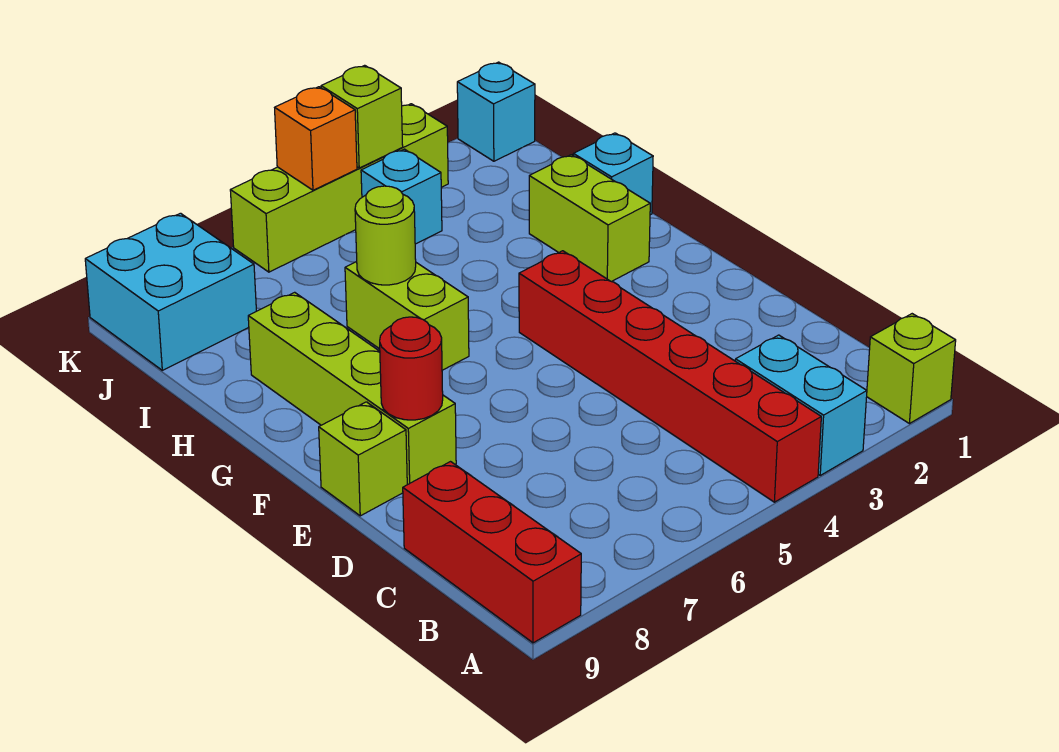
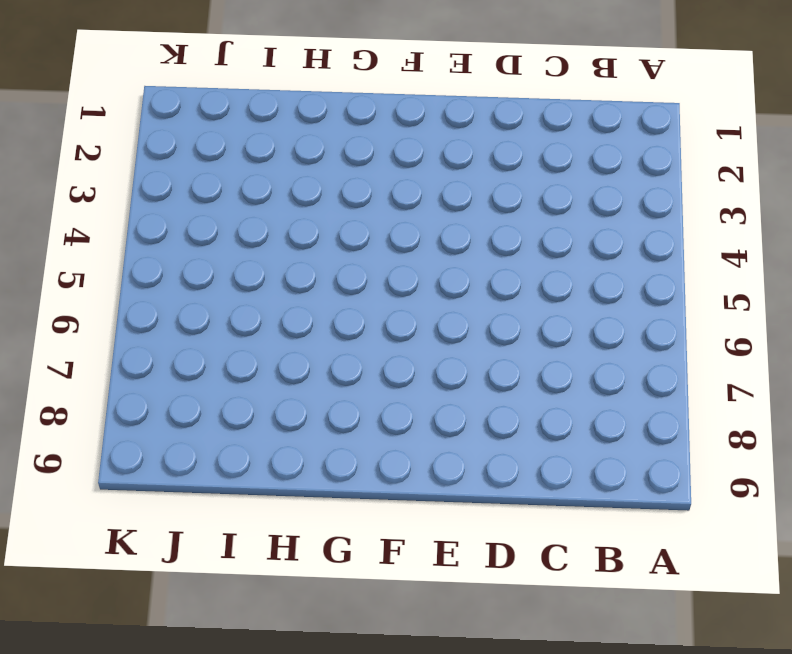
none -> lime brick A1 level 1
none -> cyan brick A3:B3 level 1
none -> red brick A4:F4 level 1

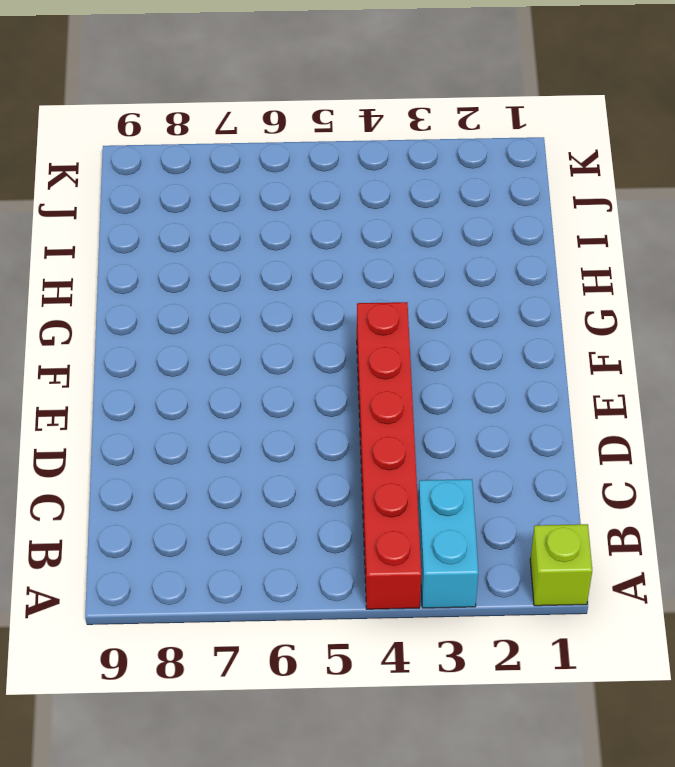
none -> red brick A9:C9 level 1
none -> lime brick E8:H8 level 1
none -> lime brick E9 level 1

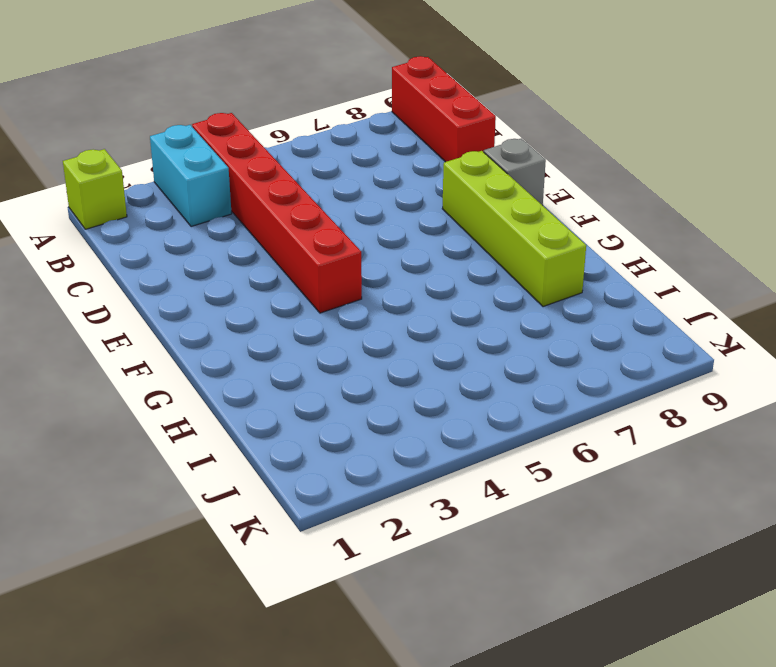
grey brick E9 level 1 -> lime brick E9 level 1
none -> lime brick G2:H2 level 1
none -> lime brick G6:H6 level 1
none -> cyan brick H1 level 1

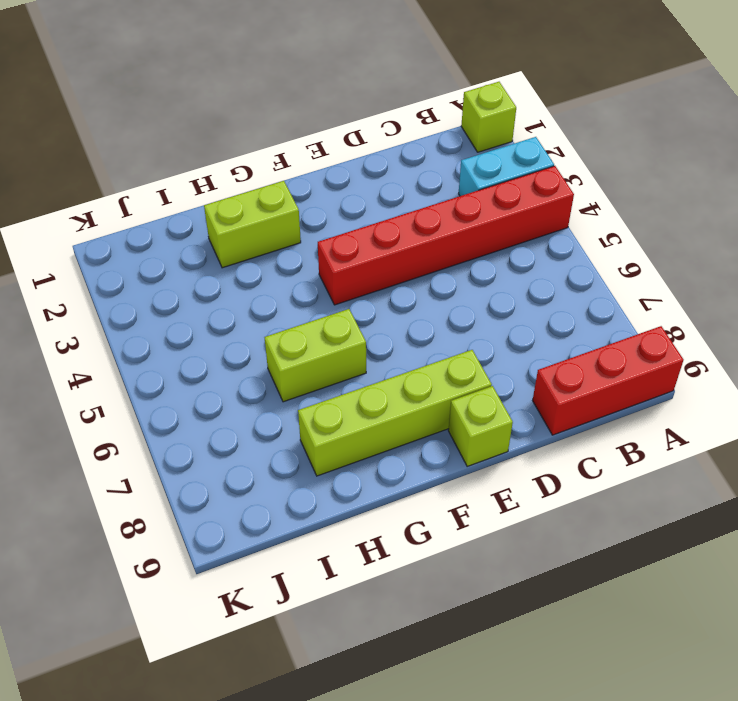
none -> cyan brick H1 level 1
none -> cyan brick J4 level 1
none -> cyan brick J8:K9 level 1

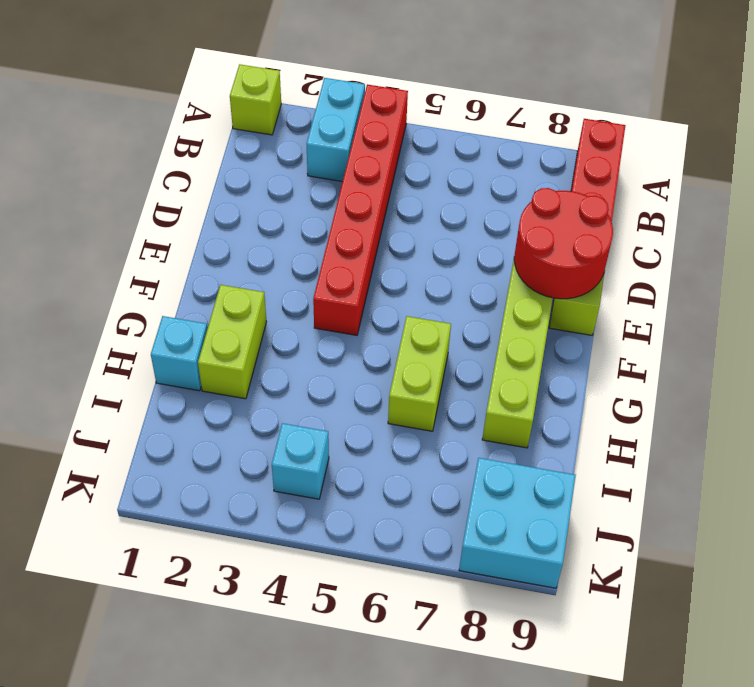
red round brick D8:E9 level 2 -> red round brick E8 level 2
none -> cyan brick K1 level 1
none -> lime brick K3:K6 level 1
none -> lime round brick H6 level 2

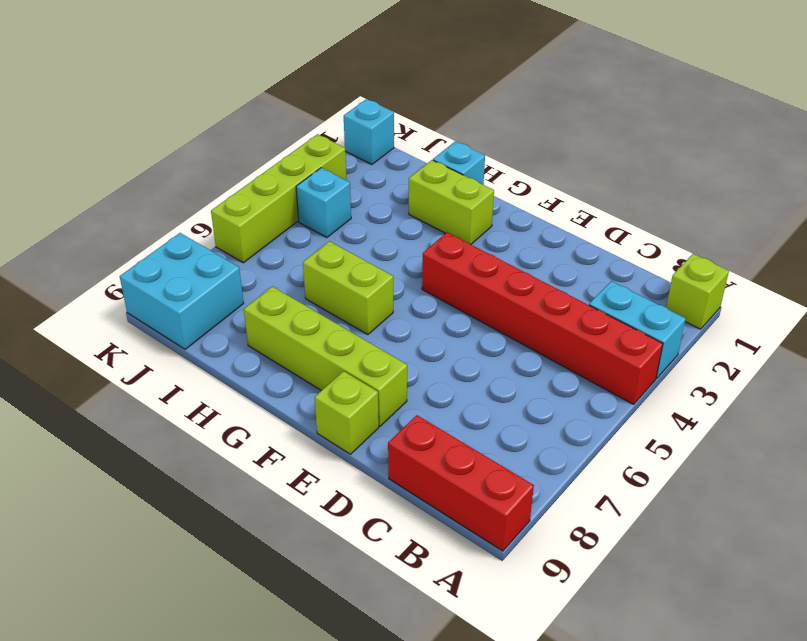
none -> red round brick E8 level 2
none -> lime round brick H6 level 2
none -> lime brick K4 level 2

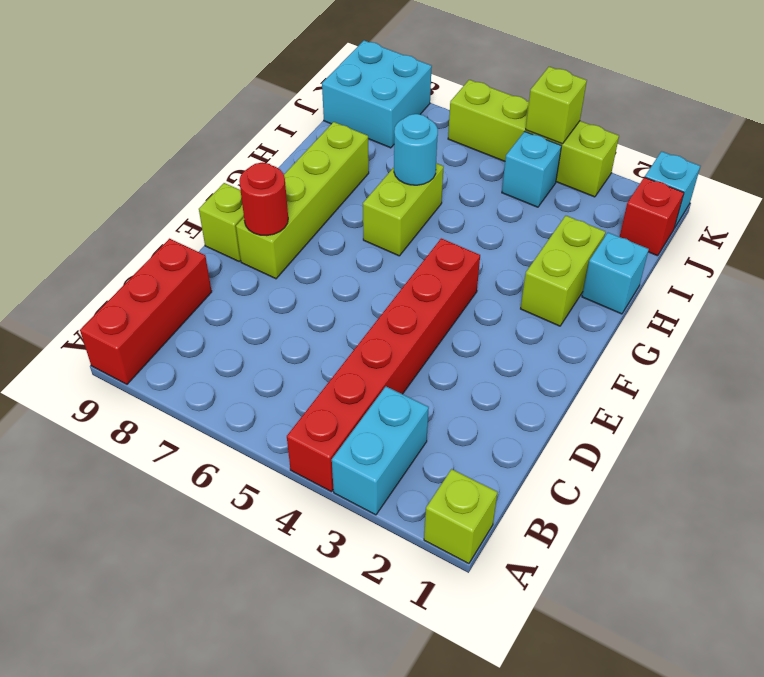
cyan round brick H6 level 2 -> lime round brick H6 level 2
red brick J1 level 1 -> none
none -> orange brick K5 level 2

